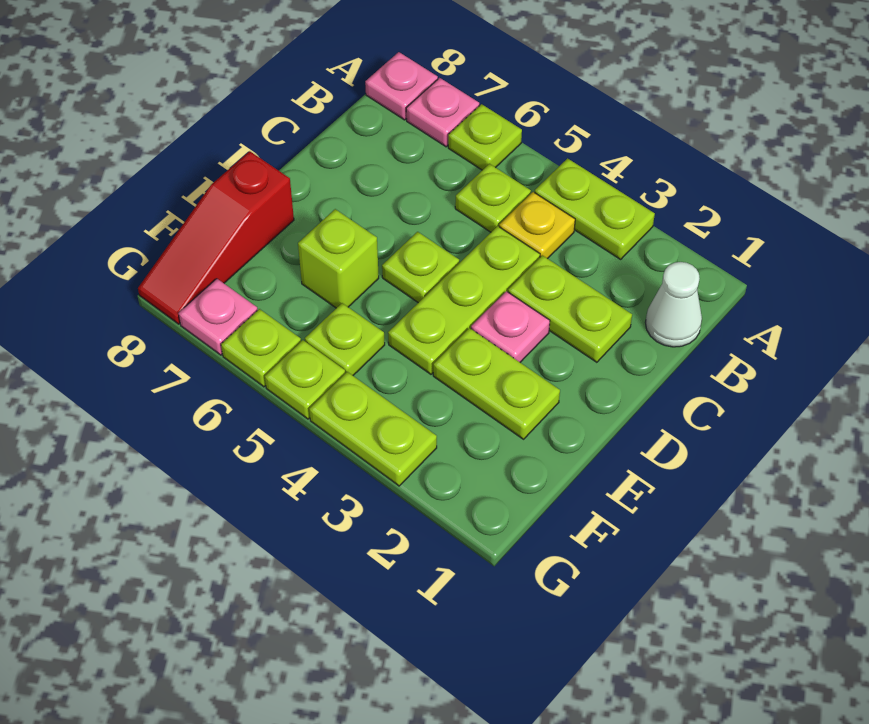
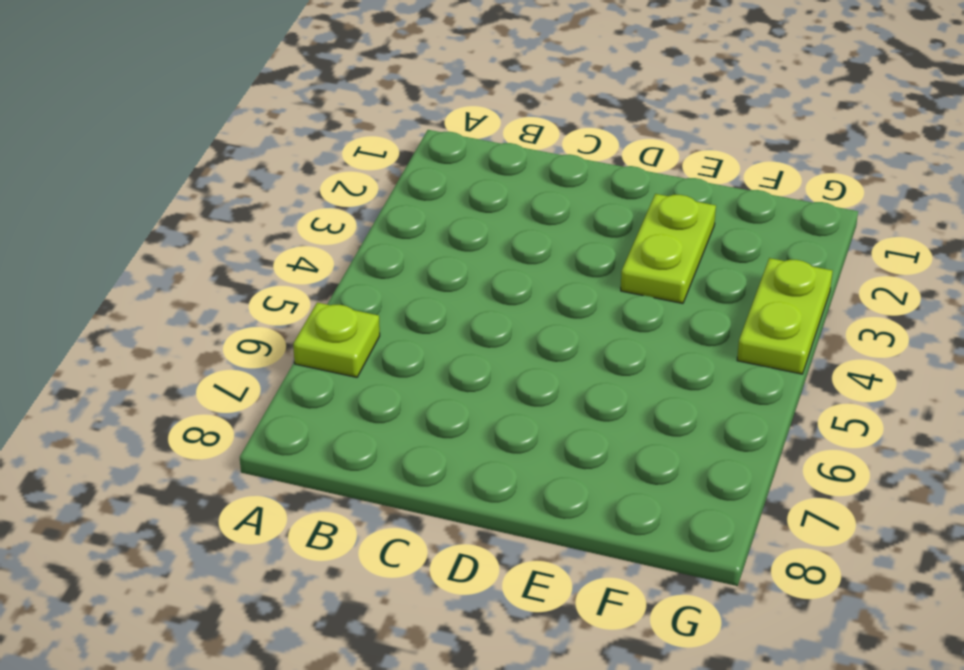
none -> lime plate A3:A4 level 1
none -> pink plate A7 level 1
none -> pink plate A8 level 1

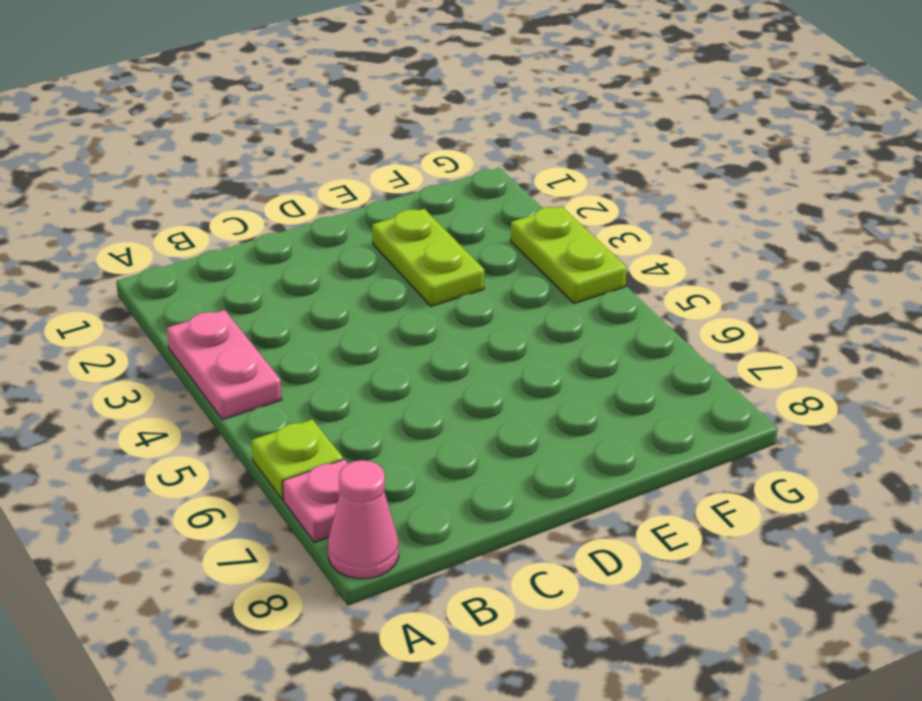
pink plate A3:A4 level 1 -> lime plate A3:A4 level 1
pink cone A8 level 1 -> pink plate A8 level 1
none -> white cone B1 level 1
none -> yellow plate B4 level 1
none -> lime plate B5 level 1

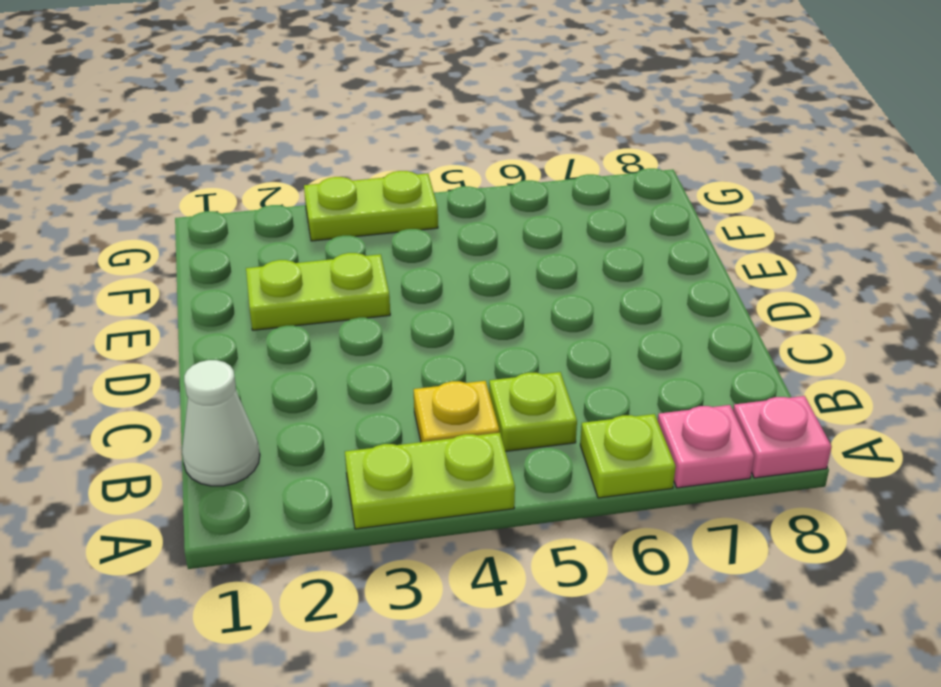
none -> lime plate C2:C3 level 1
none -> lime plate C4:E4 level 1
none -> pink plate D3 level 1

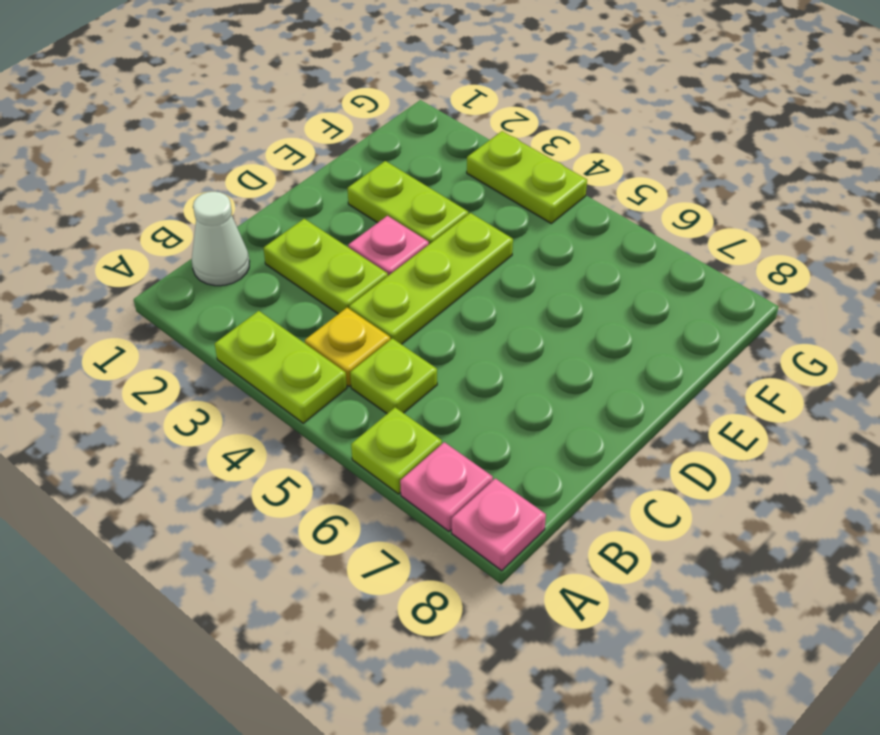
none -> lime plate D5 level 1
none -> lime brick E6 level 1
none -> red slope E8:G8 level 1 top E

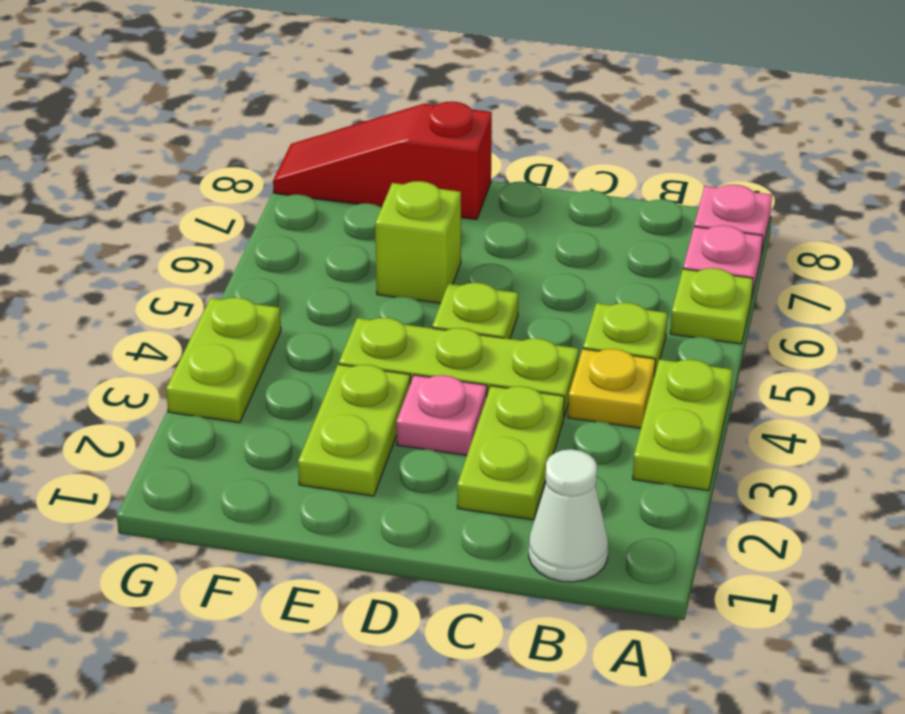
none -> lime plate F5 level 1
none -> lime plate G5 level 1
none -> lime plate G6 level 1

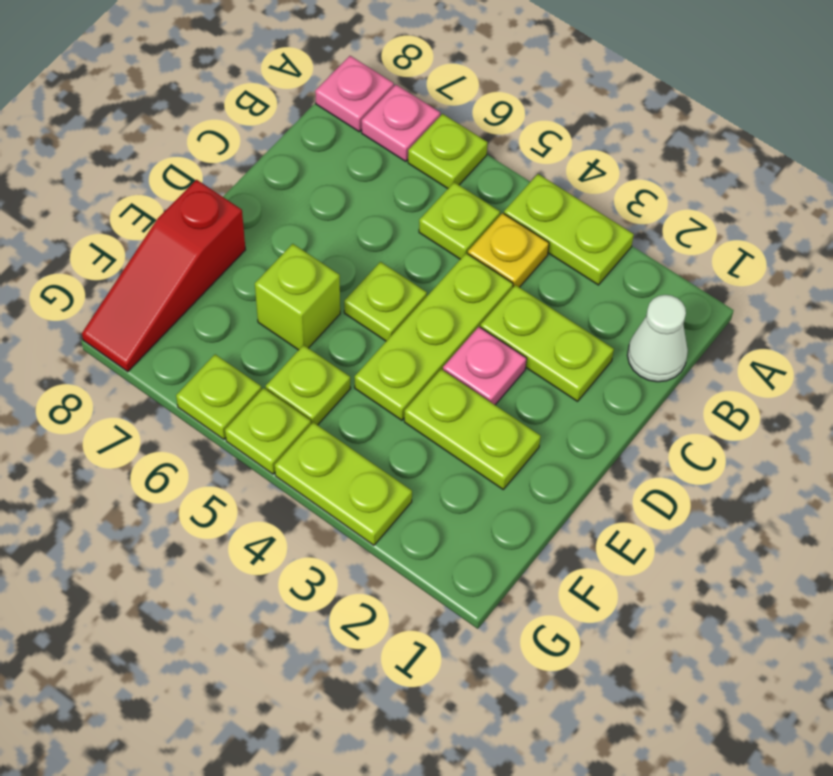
none -> pink plate G7 level 1

